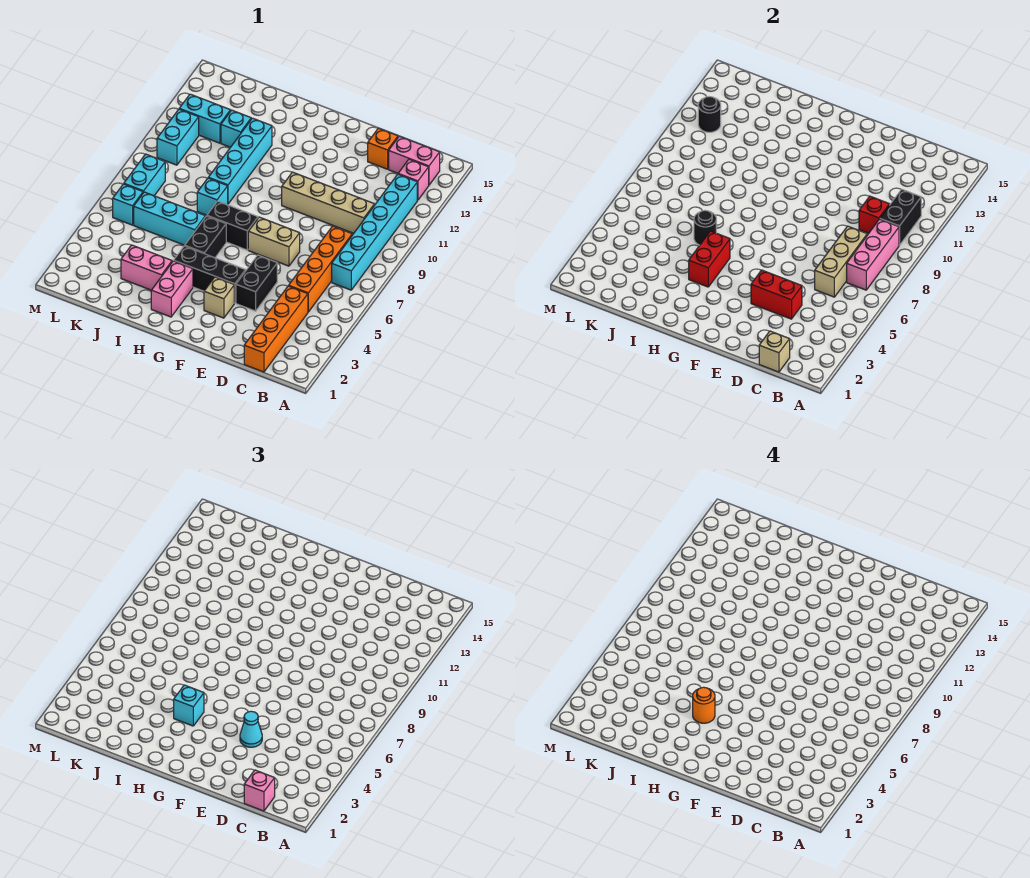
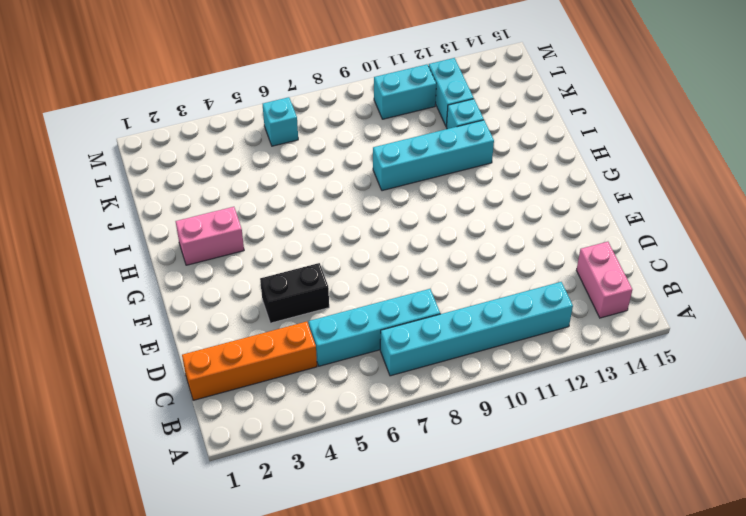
cyan brick C5:C8 level 1 -> orange brick C5:C8 level 1
none -> pink brick B13 level 1
none -> tan brick C10:F10 level 1
none -> orange brick D14 level 1
none -> tan brick E7:F7 level 1

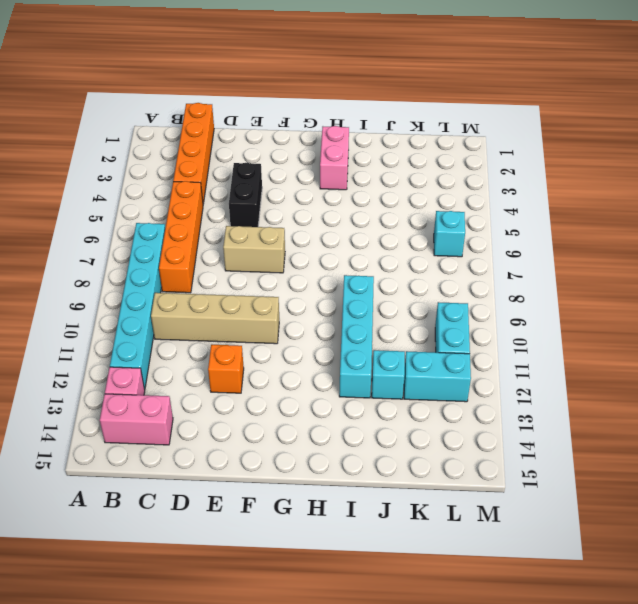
orange brick E12 level 1 -> orange brick D14 level 1
none -> tan brick F3 level 1
none -> black brick F4:H4 level 1
none -> black brick G7:H7 level 1
none -> black brick H5:H6 level 1

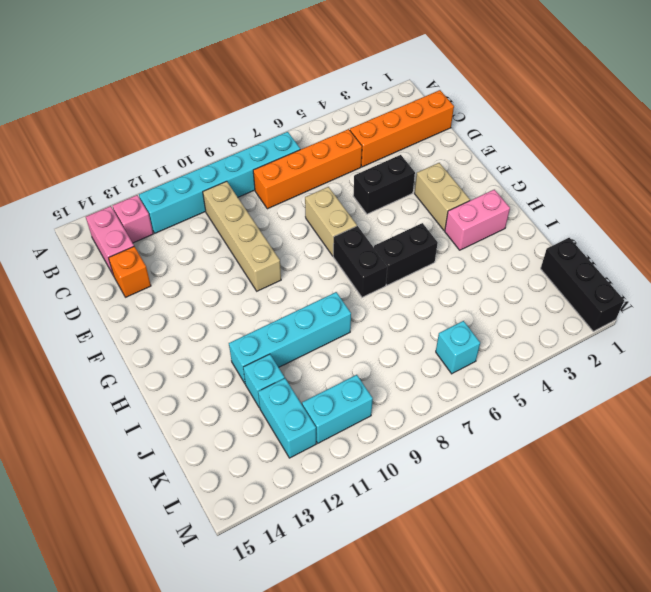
tan brick F3:G3 level 1 -> tan brick F3 level 1
black brick K1:M1 level 1 -> black brick F4:H4 level 1
none -> pink brick I3:J3 level 1
none -> cyan brick I6:K6 level 1
none -> cyan brick I8 level 1
none -> cyan brick L7:L8 level 1

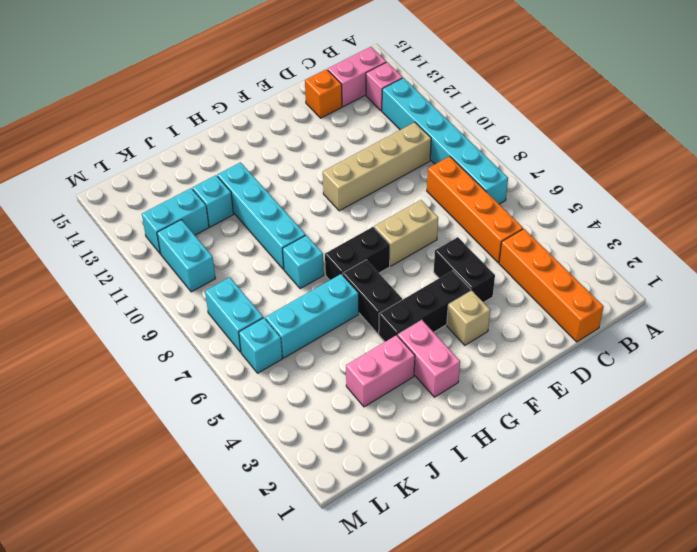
none -> pink brick B7:B9 level 2
none -> black brick B10:B11 level 2
none -> tan brick C1 level 2
none -> tan brick C6:C8 level 2

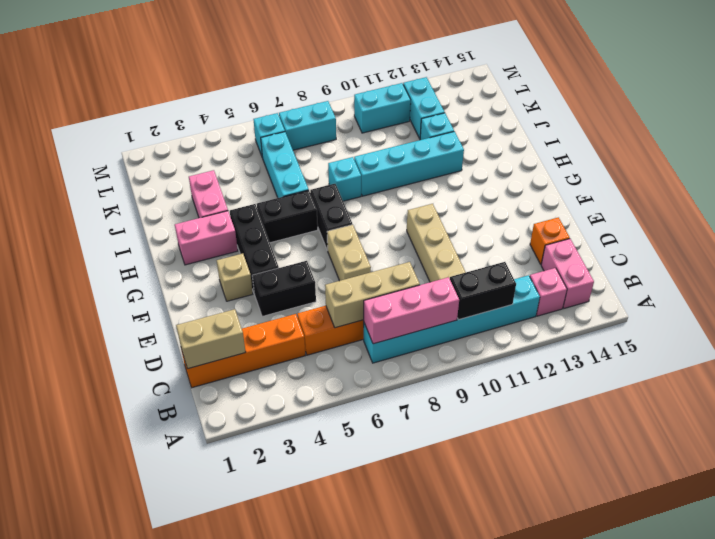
tan brick C1:C2 level 2 -> tan brick C1 level 2
none -> red brick C10 level 2
none -> red brick D4:E4 level 2
none -> red brick H4:H5 level 2
none -> black round brick I6 level 2

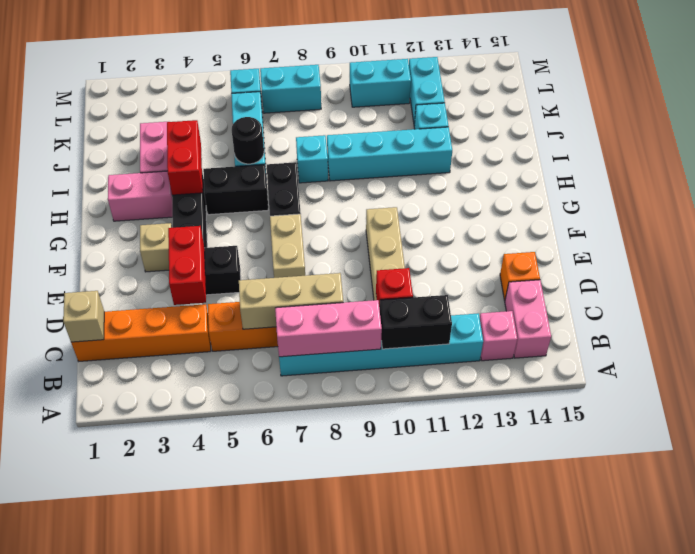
red brick H4:I4 level 2 -> red brick H4:H5 level 2
none -> black round brick L12 level 2
none -> pink brick C1 level 3
none -> cyan cone E4 level 3
none -> cyan brick H4 level 3

